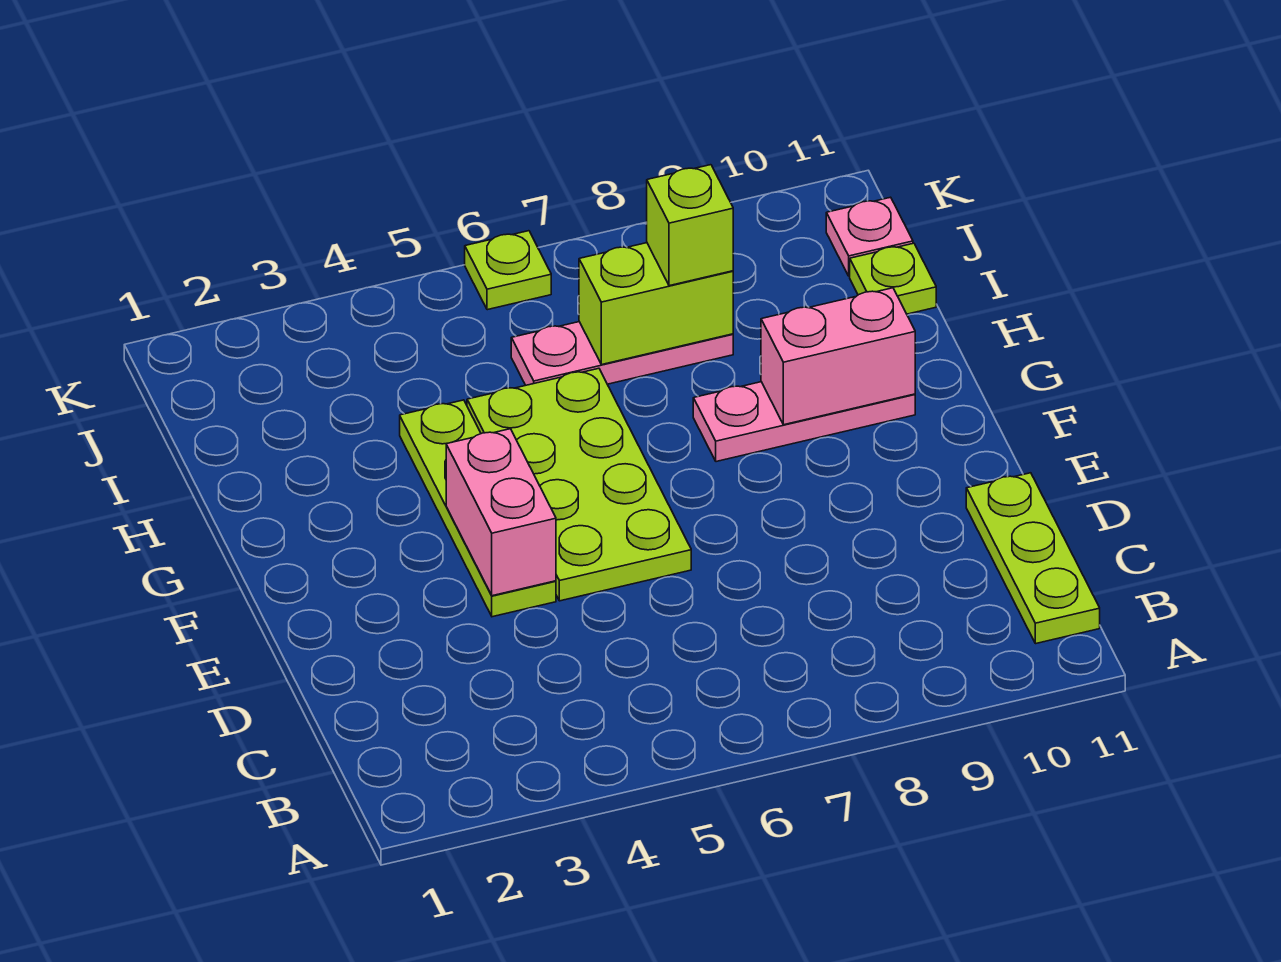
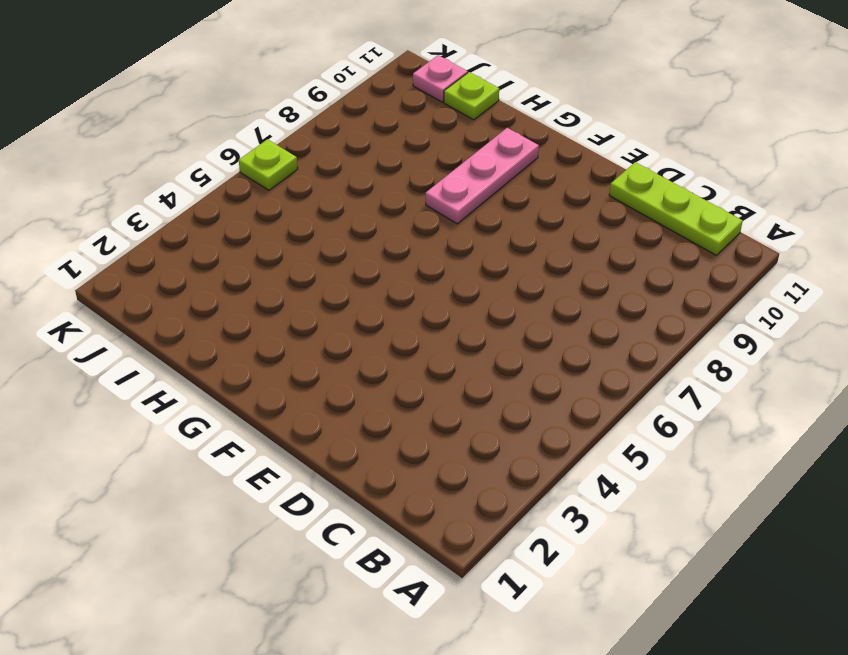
none -> lime plate E4:H4 level 1
none -> lime plate E5:H6 level 1
none -> pink plate I6:I8 level 1

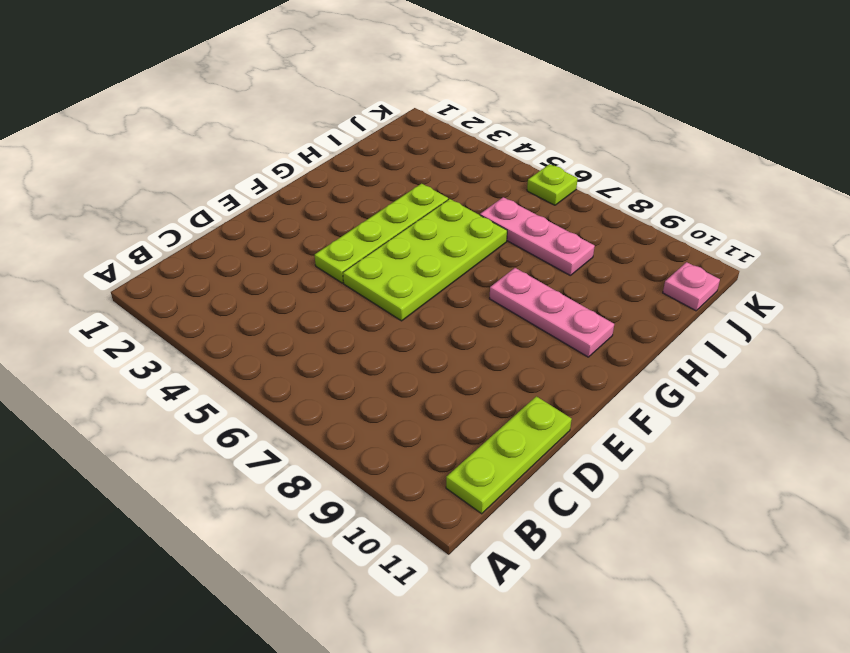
none -> lime plate I11 level 1
none -> pink brick E4:F4 level 2
none -> pink brick G9:G10 level 2

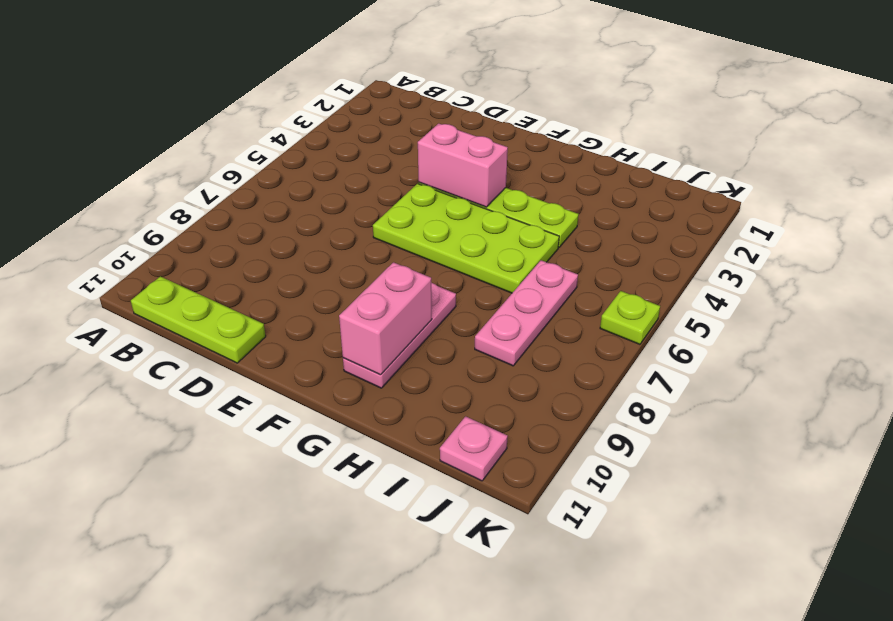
none -> lime plate I11 level 1
none -> lime brick I7:I8 level 2
none -> lime brick I8 level 3

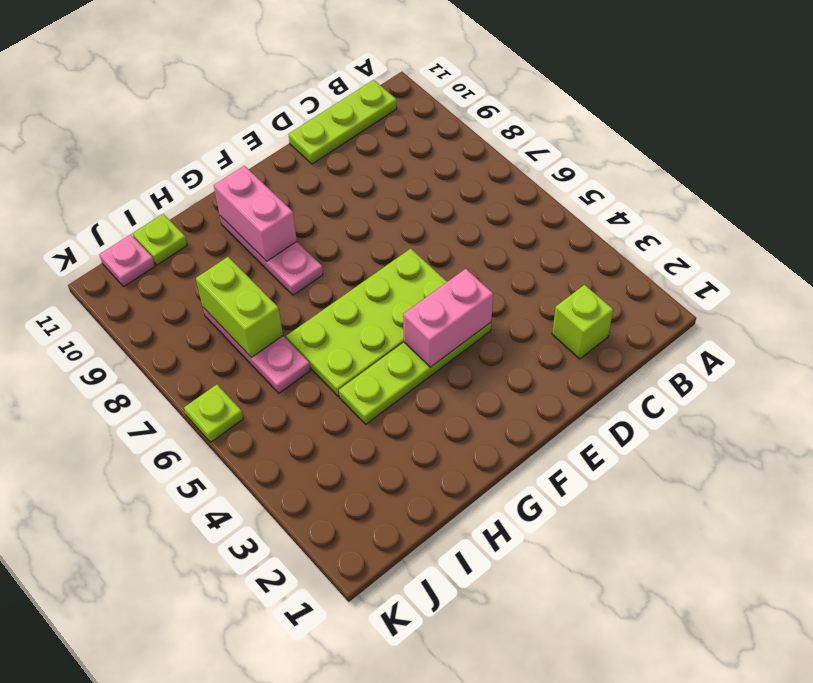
lime brick C2 level 1 -> lime brick I8 level 3

